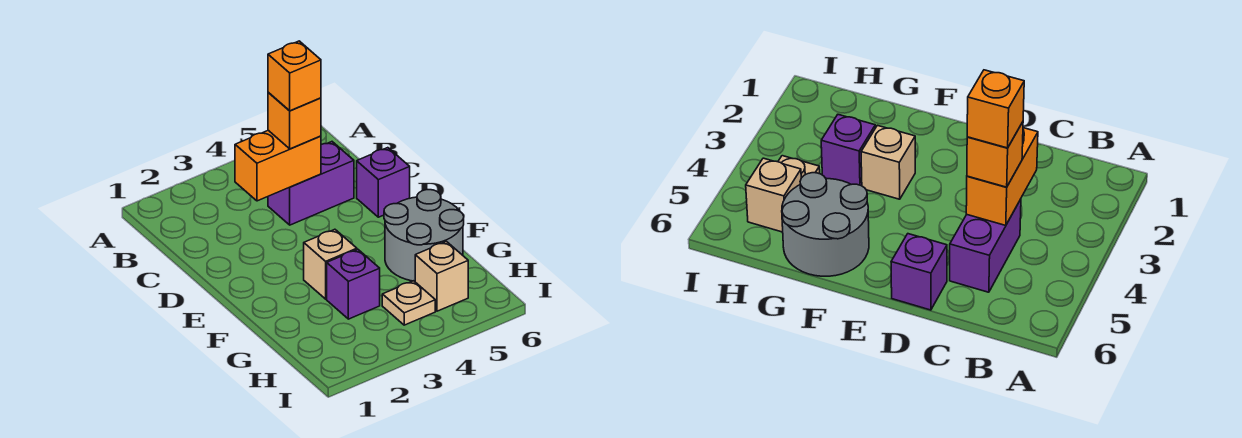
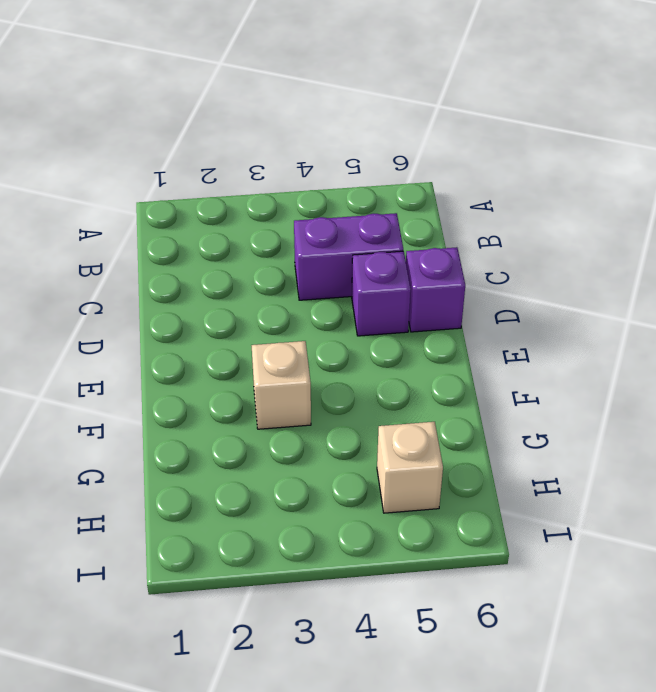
purple brick D5 level 1 -> purple brick G3 level 1
none -> grey round brick F5:G6 level 1
none -> tan plate H4 level 1

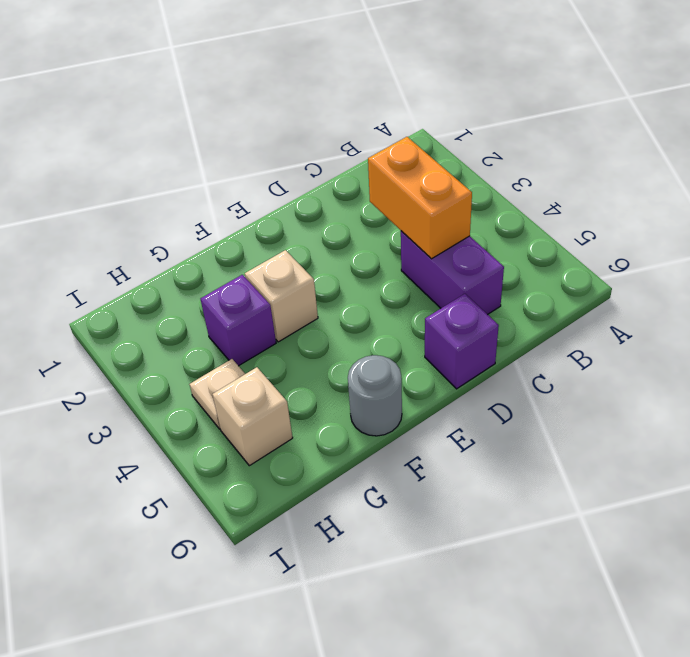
grey round brick F6 level 1 -> grey round brick F5:G6 level 1
none -> orange brick C4 level 3
none -> orange brick C4 level 4

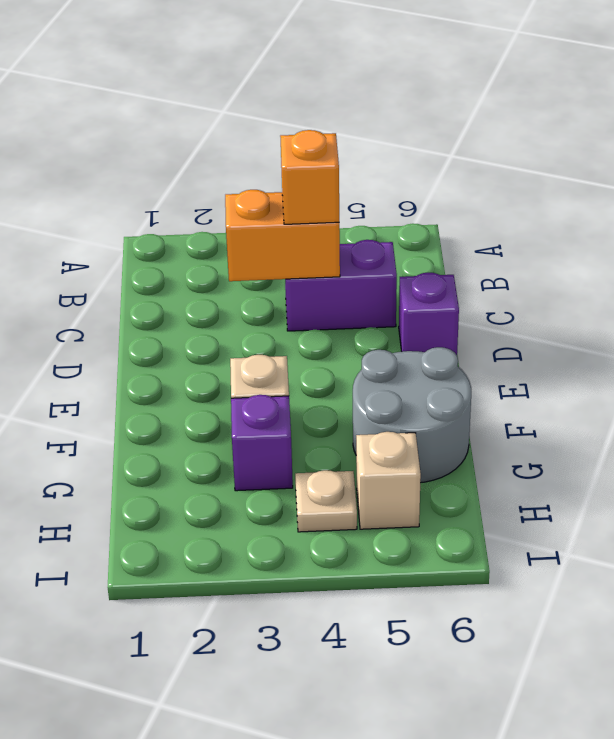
none -> orange brick C4 level 4

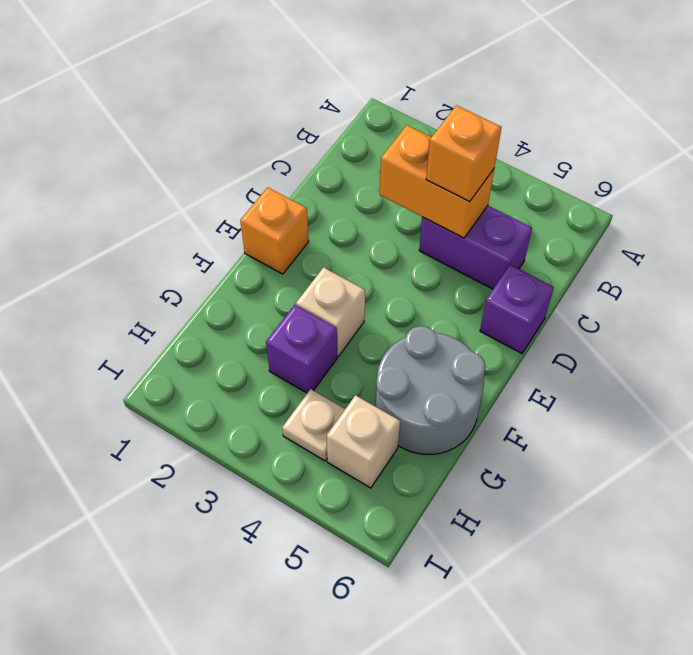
orange brick E1 level 1 -> orange brick C4 level 4

